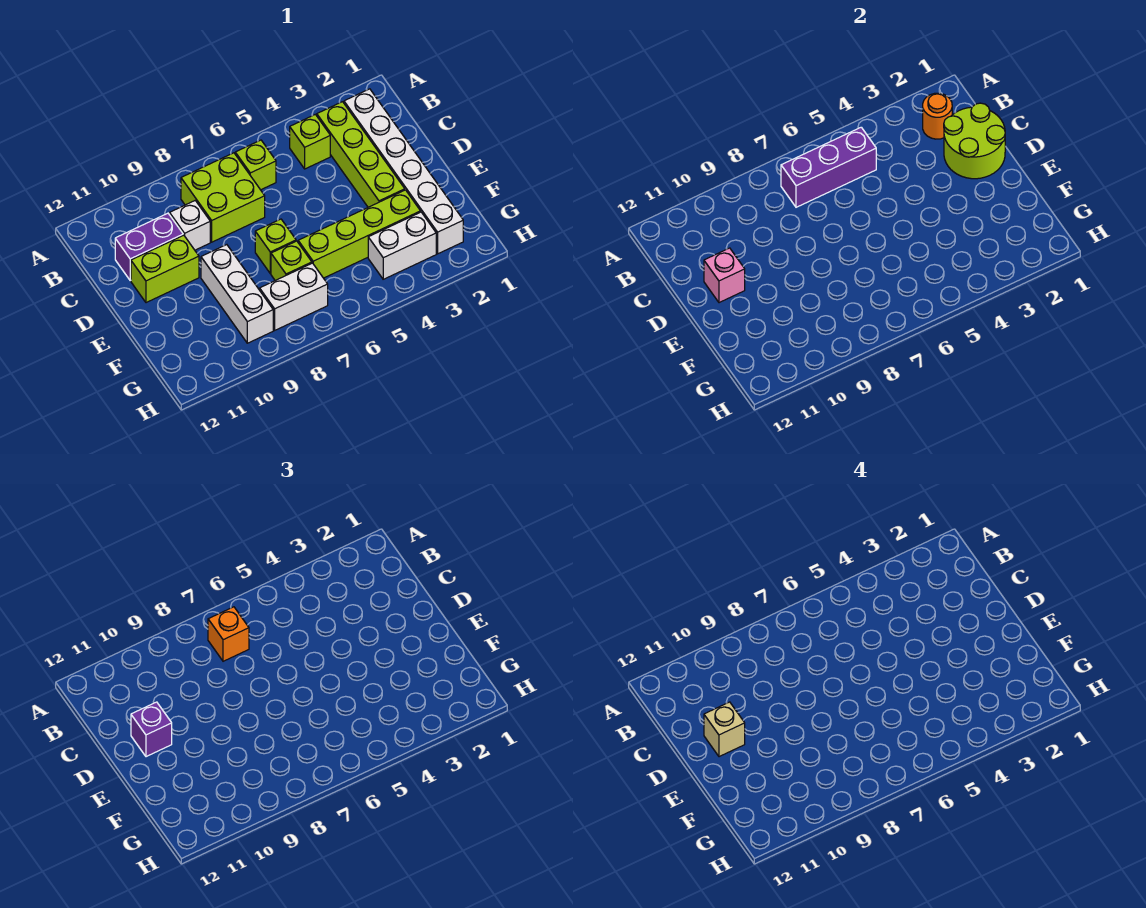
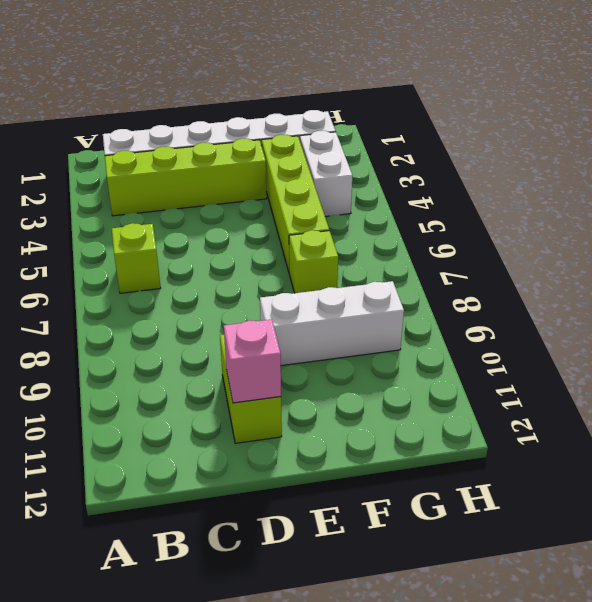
none -> lime brick B4 level 1
none -> lime brick B7:C8 level 1
none -> white brick C9 level 1

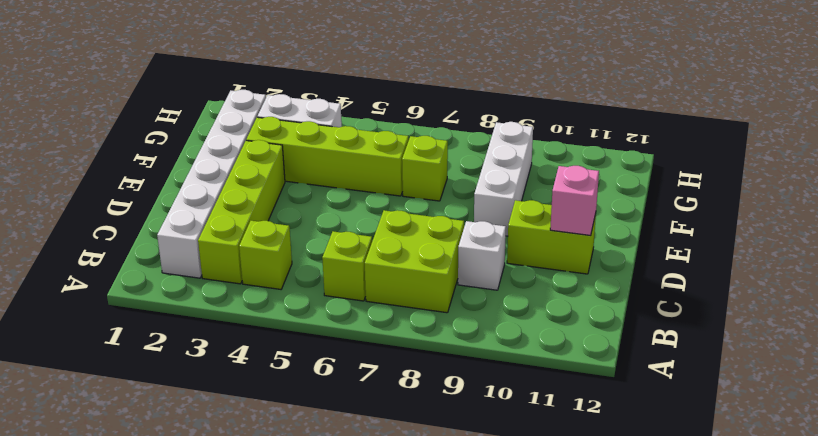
none -> purple brick C10:C11 level 1
none -> lime brick E7 level 1
none -> white brick G7:G8 level 1

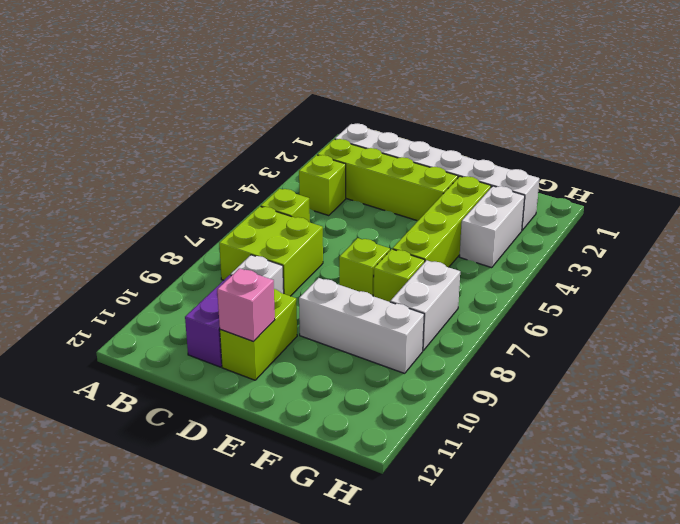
none -> orange round brick B2 level 2
none -> purple brick B5:B7 level 2
none -> lime round brick C1:D2 level 2

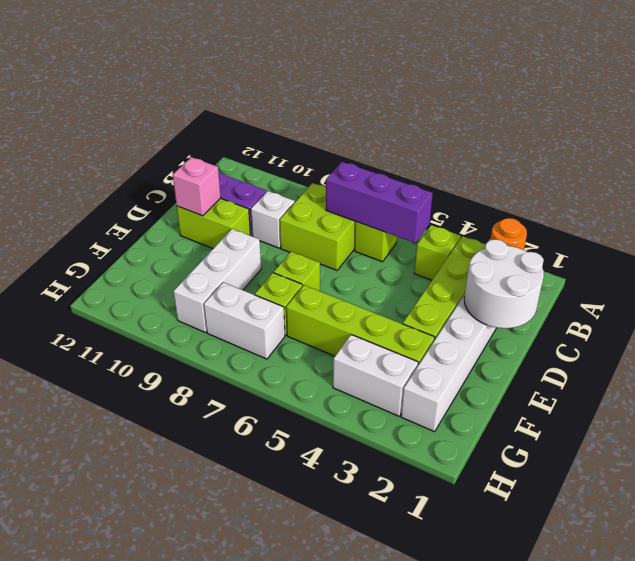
white round brick C1:D2 level 2 -> lime round brick C1:D2 level 2
none -> orange brick B7 level 3
none -> purple brick D11 level 3
none -> tan brick D11 level 4

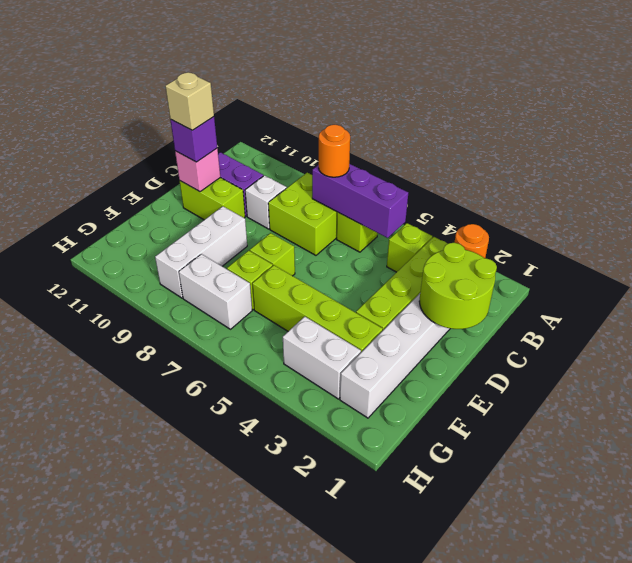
orange round brick B7 level 3 -> orange brick B7 level 3

